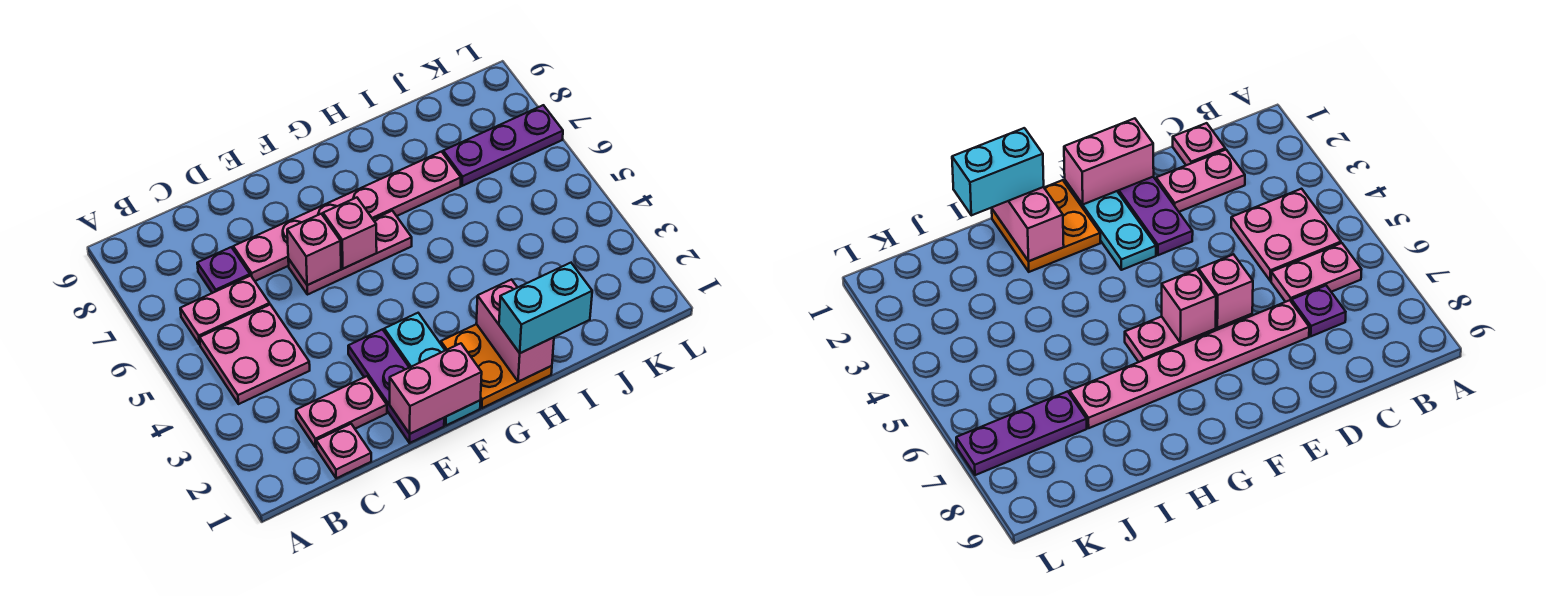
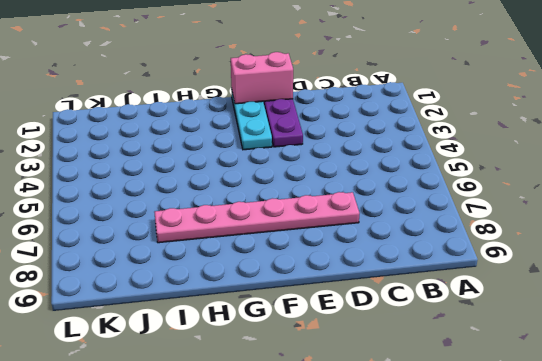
none -> pink plate B4:C5 level 1
none -> pink plate B6:C6 level 1
none -> pink plate C1 level 1

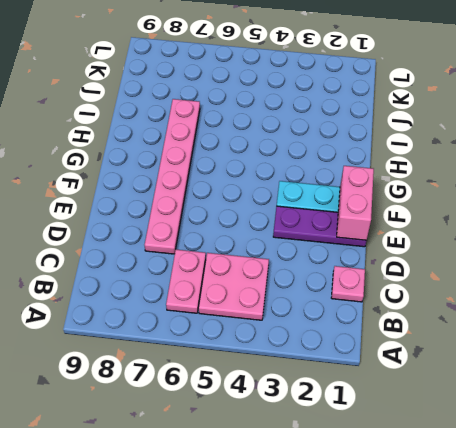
none -> pink plate C2:D2 level 1
none -> purple plate C7 level 1
none -> pink plate E6:G6 level 1

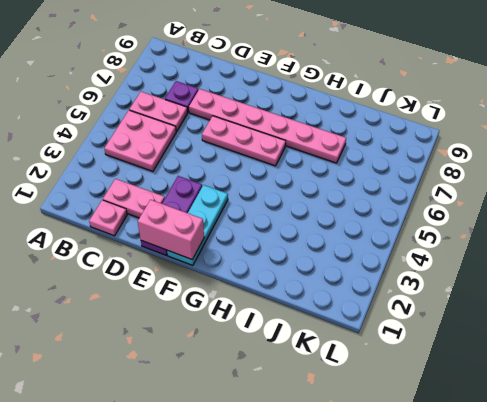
none -> orange plate G1:H2 level 1
none -> purple plate J7:L7 level 1
none -> pink brick E6 level 2

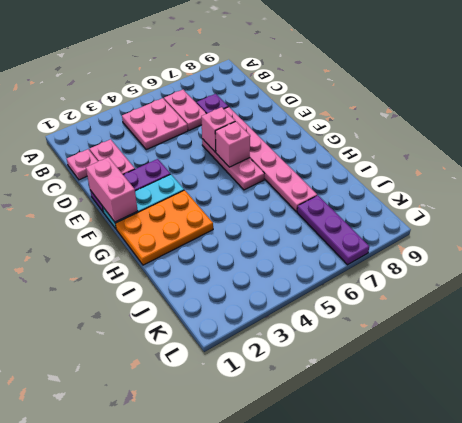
orange plate G1:H3 level 1 -> orange plate G1:H2 level 1
none -> pink brick H1:H2 level 2
none -> cyan brick H1:I1 level 3

